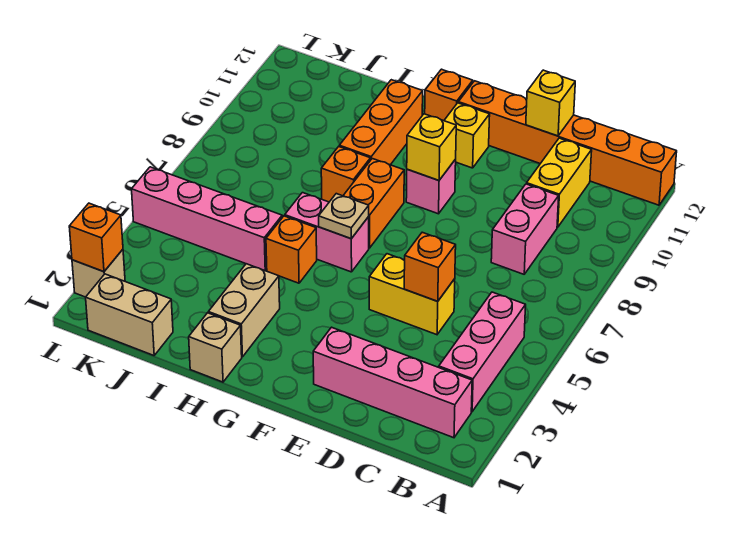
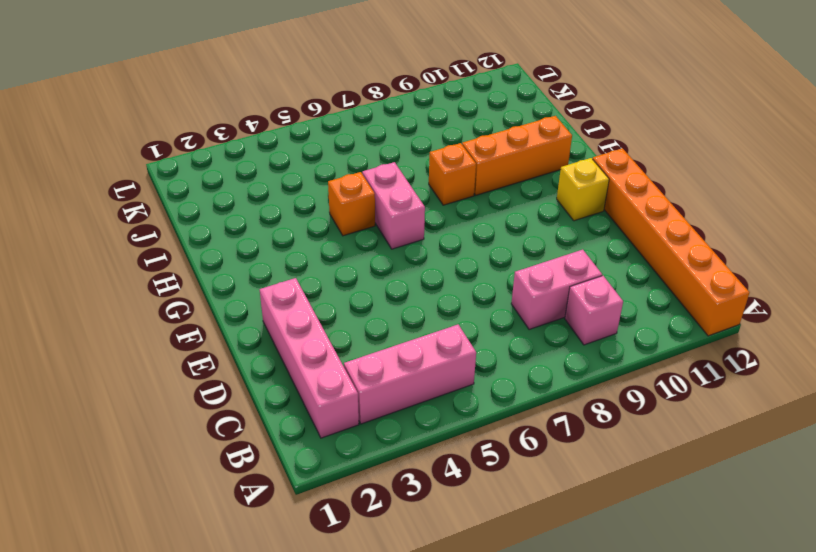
pink brick B9 level 1 -> pink brick F9 level 1
none -> yellow brick C10:C11 level 1
none -> yellow brick D5:E5 level 1
none -> orange brick G7:G8 level 1

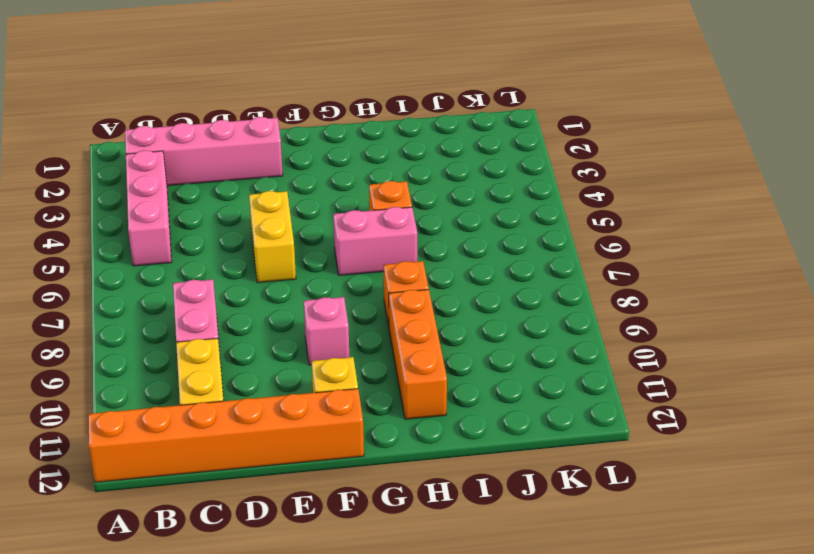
yellow brick E5:E6 level 1 -> yellow brick D5:E5 level 1
none -> orange brick G7:G8 level 1
none -> orange brick G12 level 1
none -> tan brick H1 level 1

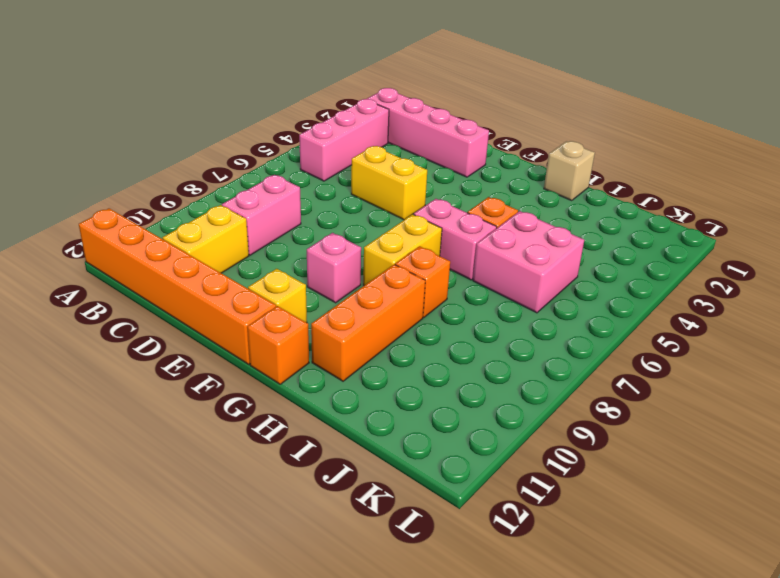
yellow brick G7:G8 level 1 -> orange brick G7:G8 level 1
pink brick I5:J6 level 1 -> pink brick I5:L5 level 1
none -> tan brick H2:H3 level 1
none -> tan brick J1:K1 level 1
none -> tan brick L2 level 1

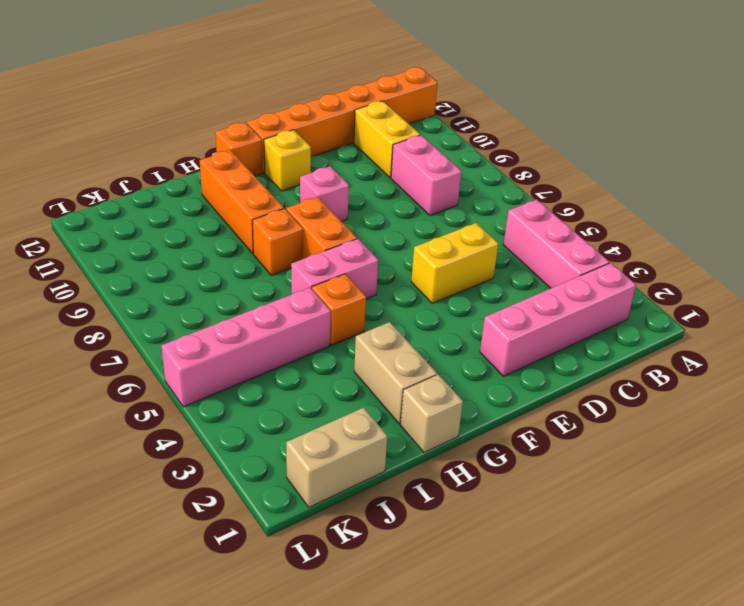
none -> tan brick L2 level 1
none -> orange brick D5 level 2
none -> yellow brick D12 level 2

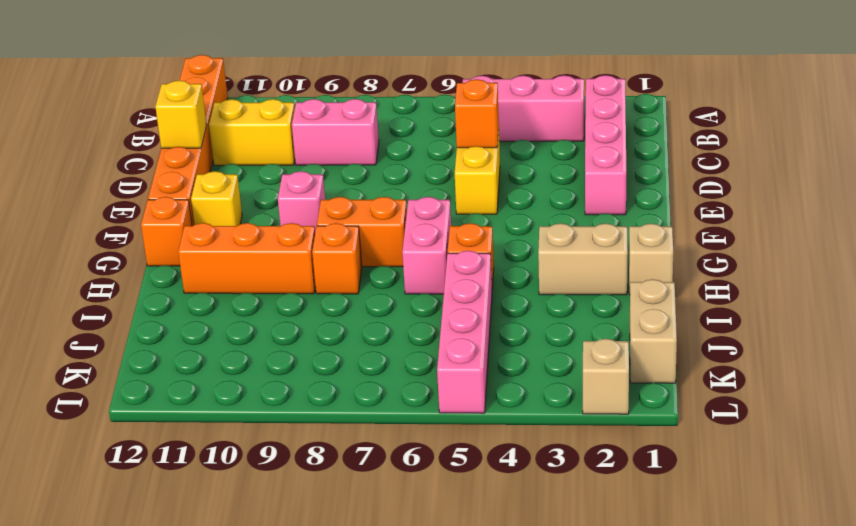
none -> yellow brick F9 level 2
none -> tan plate G6 level 2
none -> orange brick L2 level 2

